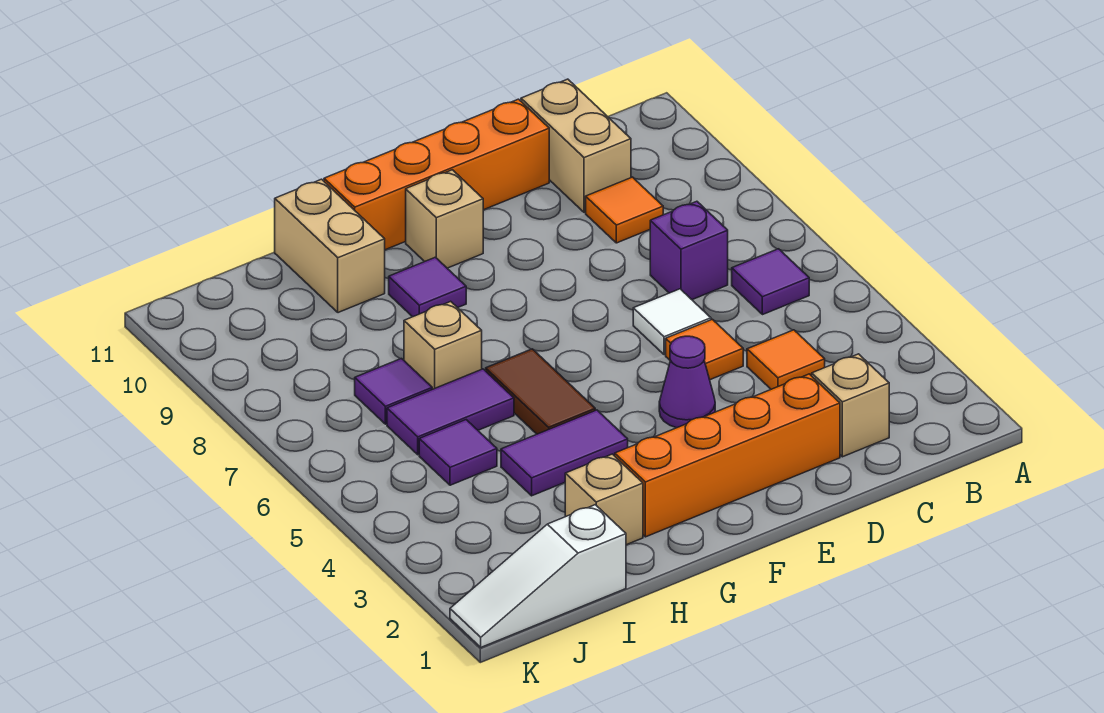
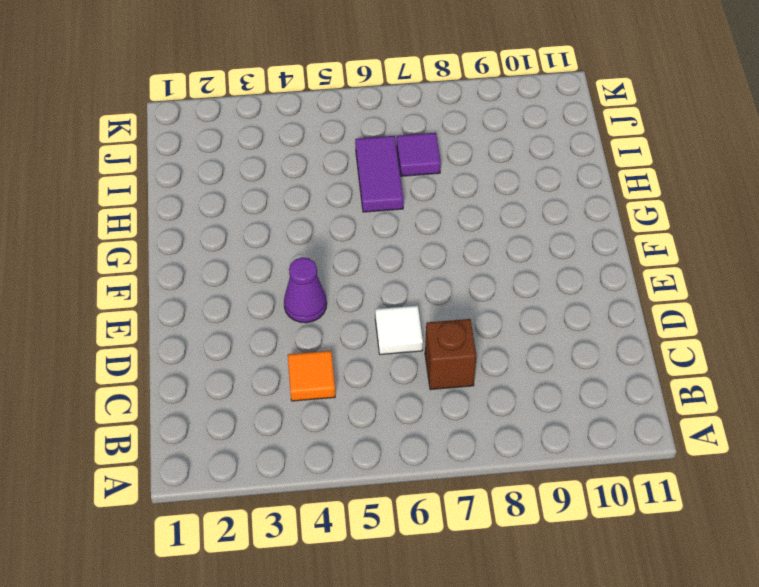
brown brick C7 level 1 -> purple brick C7 level 1
none -> purple tile B6 level 1
none -> tan brick C2 level 1
none -> orange tile C9 level 1

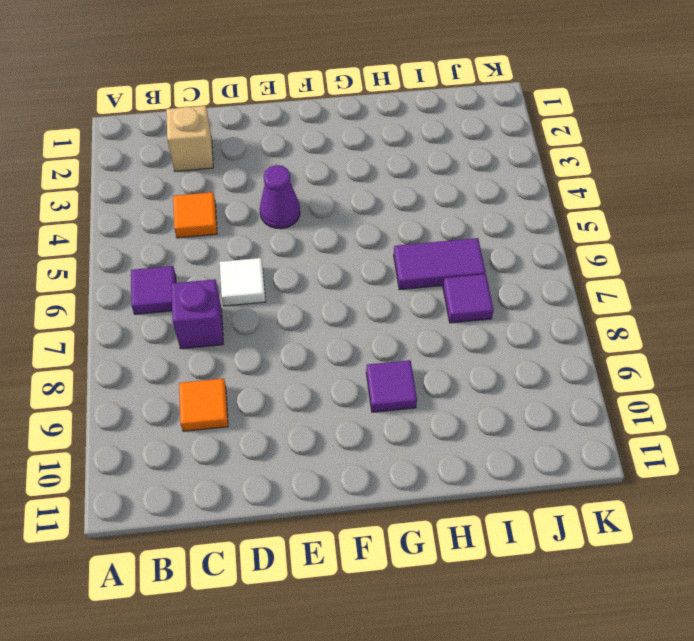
none -> tan brick C10:C11 level 1
none -> orange brick D2:G2 level 1
none -> orange tile D5 level 1

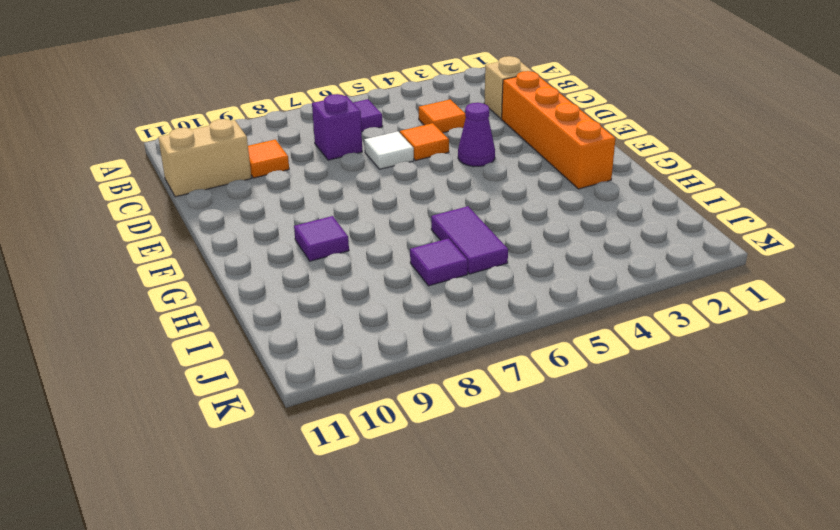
none -> orange brick D11:G11 level 1
none -> tan brick F10 level 1
none -> purple tile G4:H4 level 1

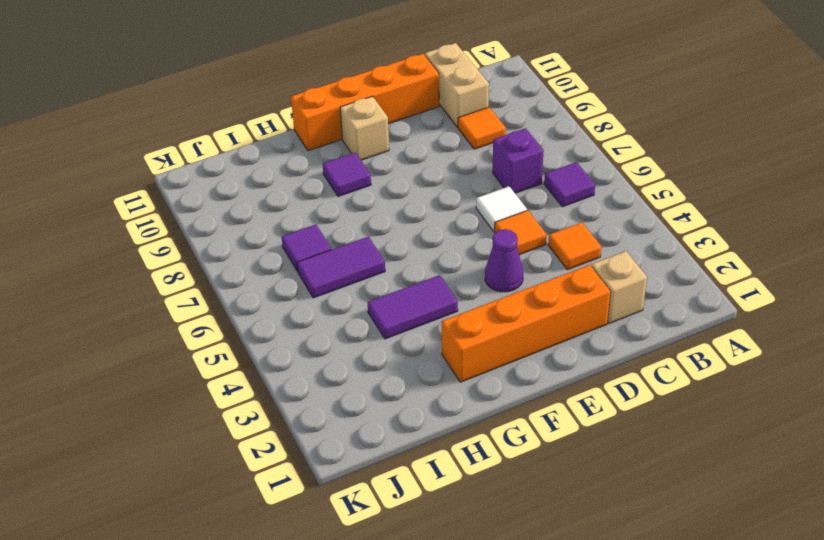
none -> brown tile G5:G6 level 1
none -> tan brick H2 level 1
none -> tan brick H7 level 1

